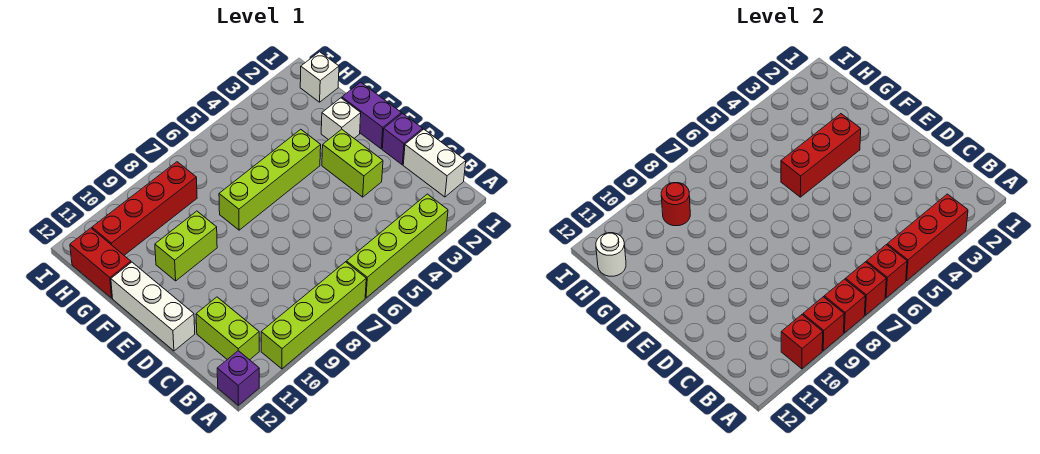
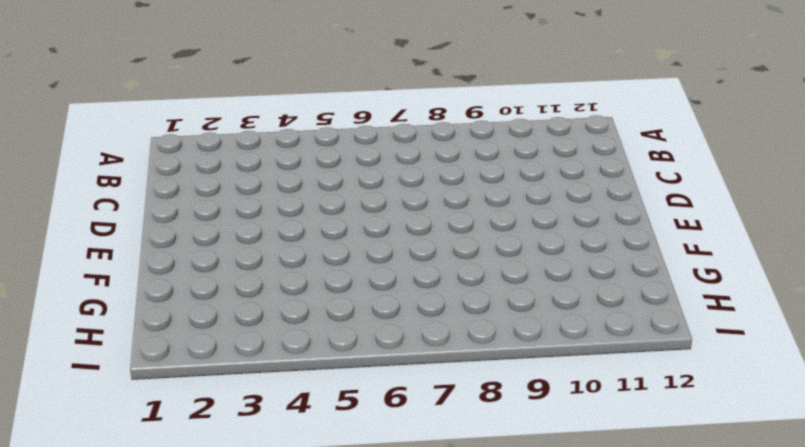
none -> lime brick A3:A6 level 1
none -> lime brick A7:A10 level 1
none -> purple brick A12 level 1

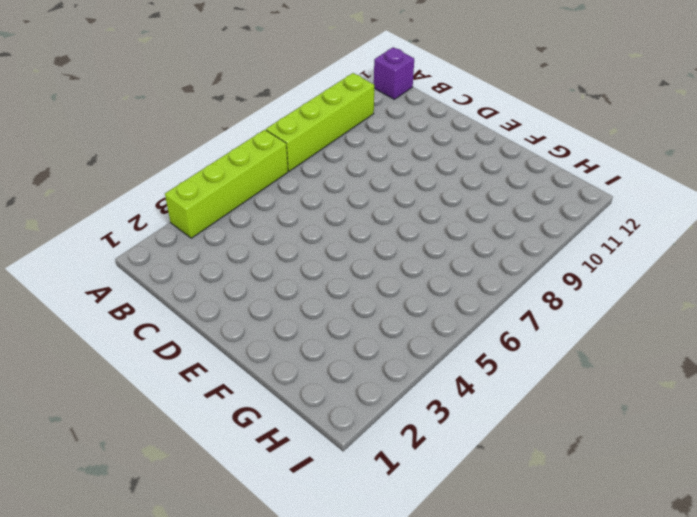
none -> white brick B1:C1 level 1
none -> lime brick B11:C11 level 1
none -> purple brick D1 level 1

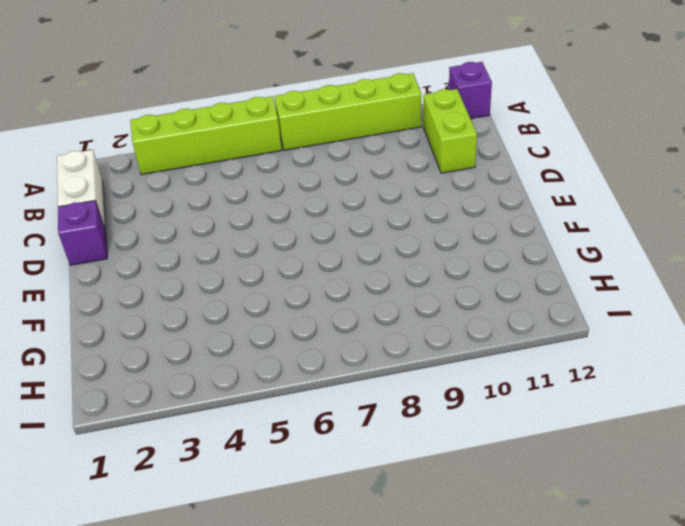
none -> lime brick D3:E3 level 1
none -> white brick D12:F12 level 1
none -> purple brick E1:F1 level 1

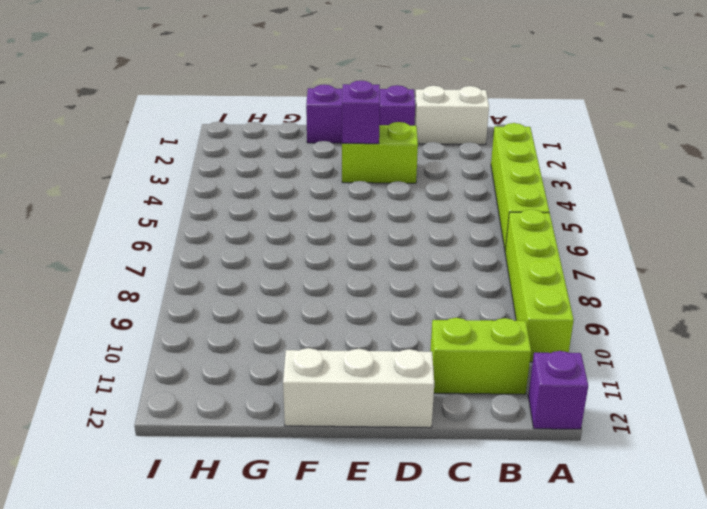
purple brick E3 level 2 -> none
none -> white brick F2 level 1
none -> lime brick F4:F7 level 1
none -> lime brick F9:F10 level 1

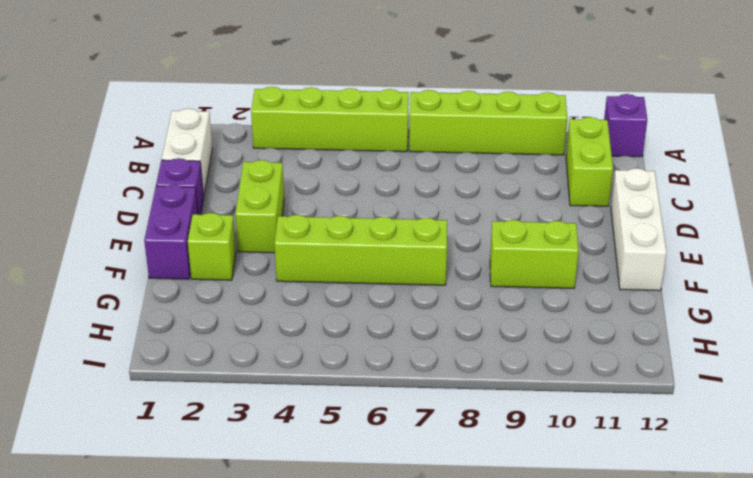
lime brick F2 level 1 -> white brick F2 level 1
none -> red brick G12:H12 level 1
none -> white brick H1 level 1
none -> red brick H8:H11 level 1

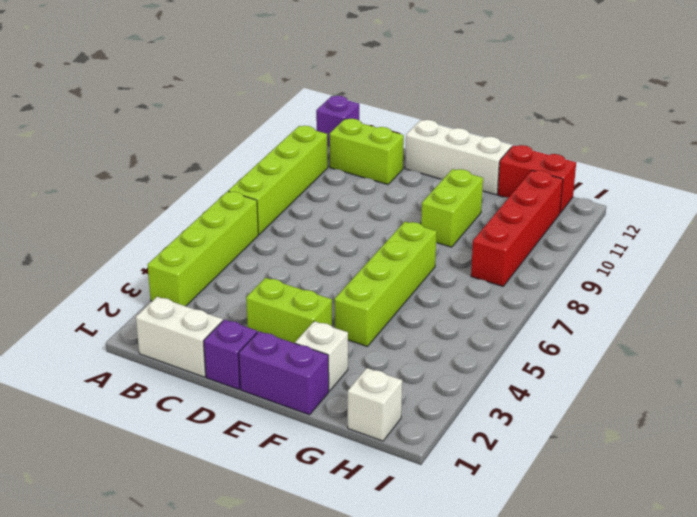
none -> red brick A3:A5 level 2
none -> red brick A6 level 2
none -> red brick A7 level 2

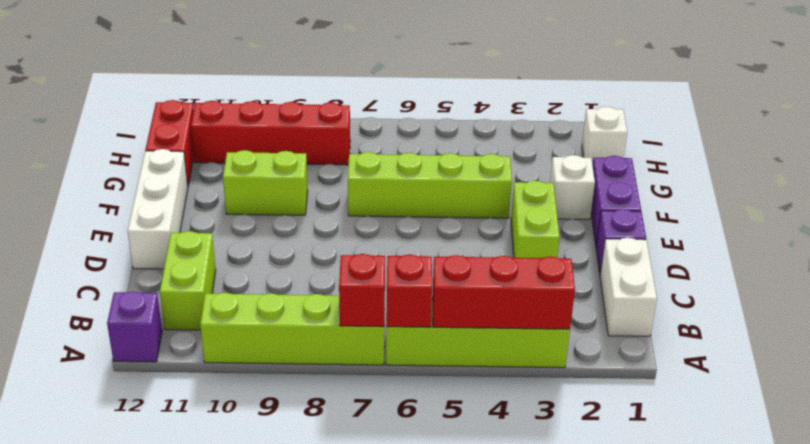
none -> red brick A8 level 2
none -> red brick A9 level 2
none -> red brick A10 level 2

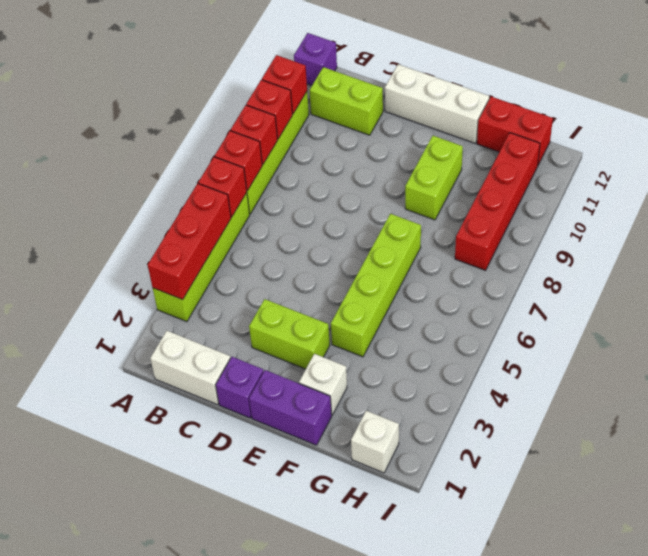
none -> red brick F3:F5 level 2
none -> red round brick H9 level 2
none -> white round brick H12 level 2

